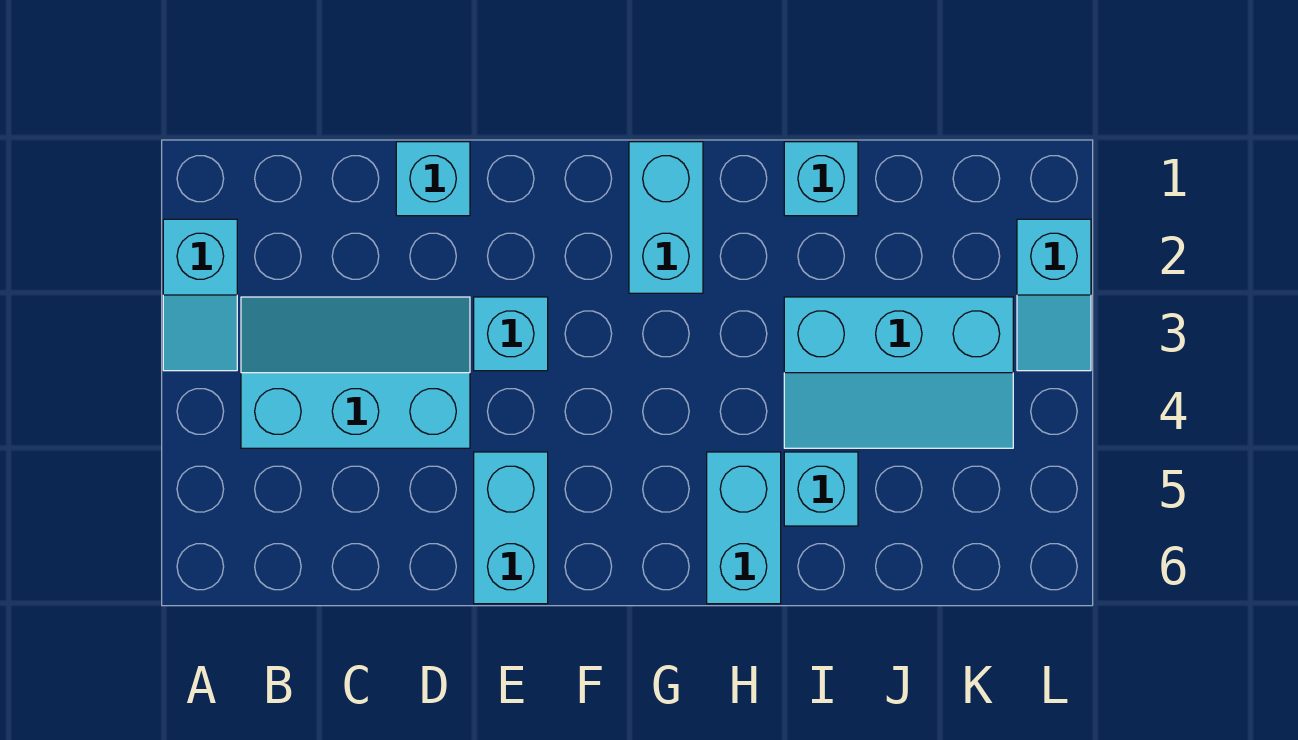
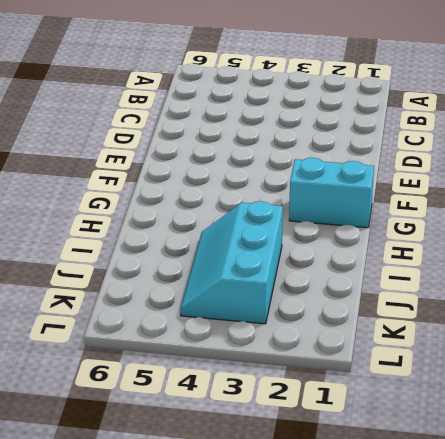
none -> cyan slope A2:A3 level 1 top 2
none -> cyan slope B3:D4 level 1 top 4

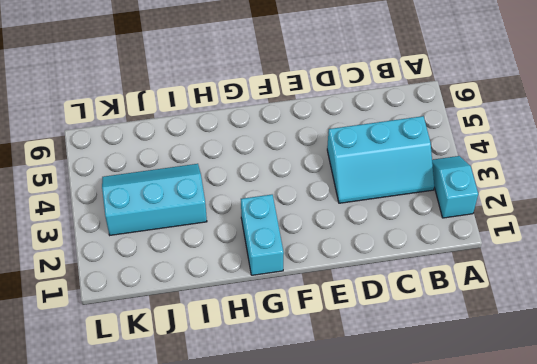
none -> cyan brick D1 level 1
none -> cyan brick E3 level 1

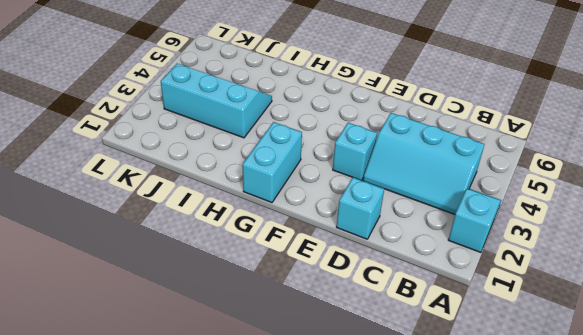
none -> cyan brick E5:E6 level 1
none -> cyan brick H5:H6 level 1

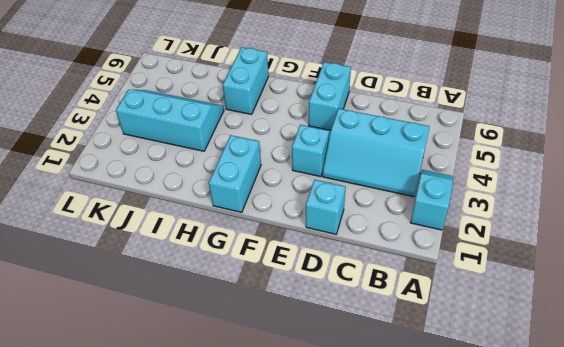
none -> cyan brick I1 level 1
none -> cyan brick I5 level 1

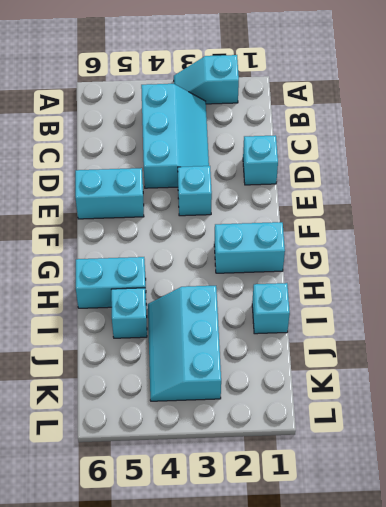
none -> cyan slope L2:L3 level 1 top 2

